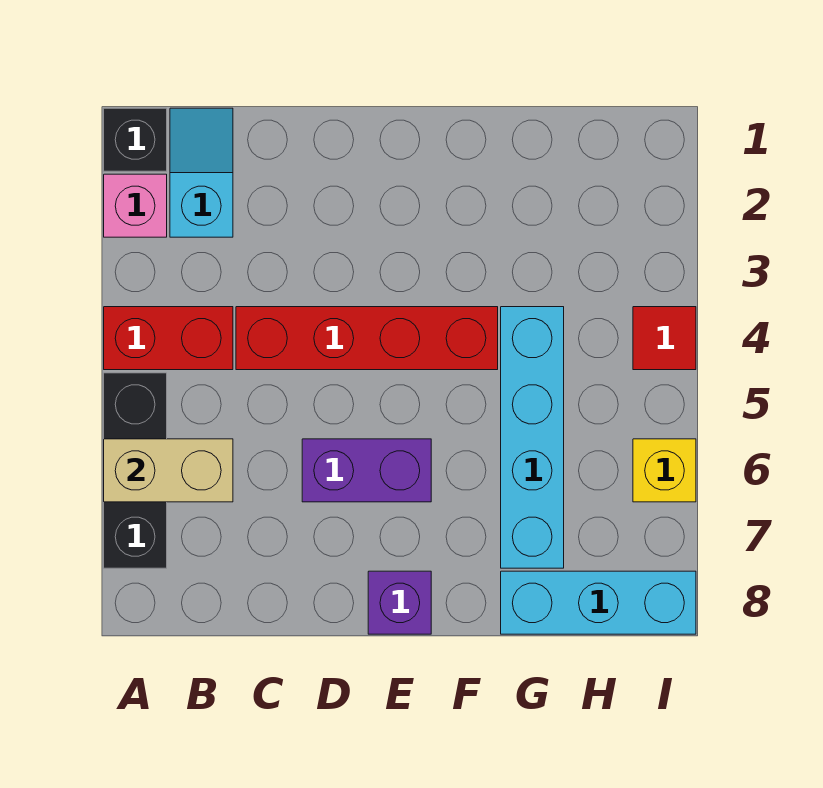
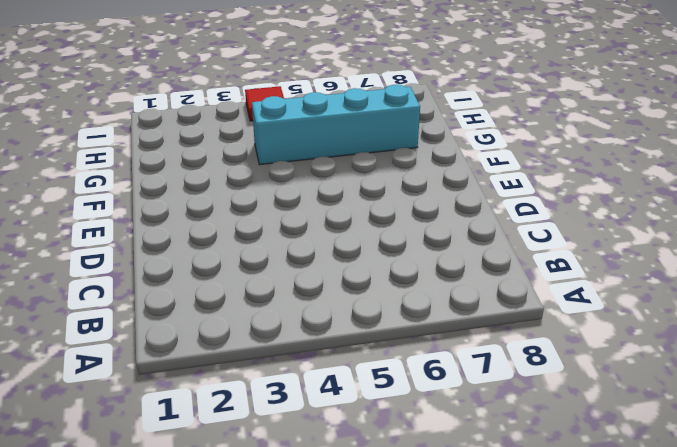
none -> black brick A1 level 1
none -> pink brick A2 level 1
none -> red brick A4:B4 level 1

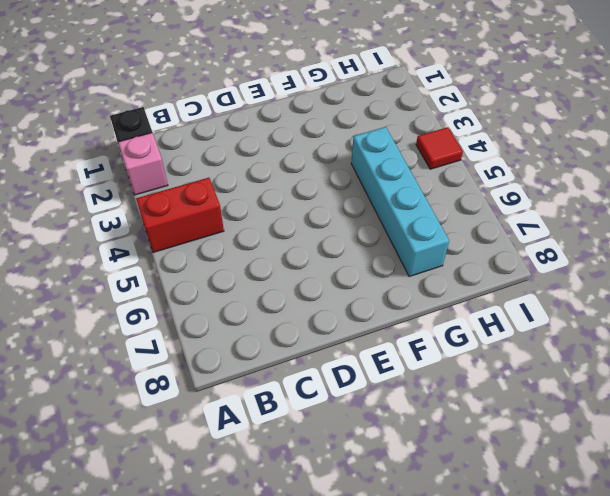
none -> black brick A5:A7 level 1
none -> cyan slope B1:B2 level 1 top 2
none -> red brick C4:F4 level 1

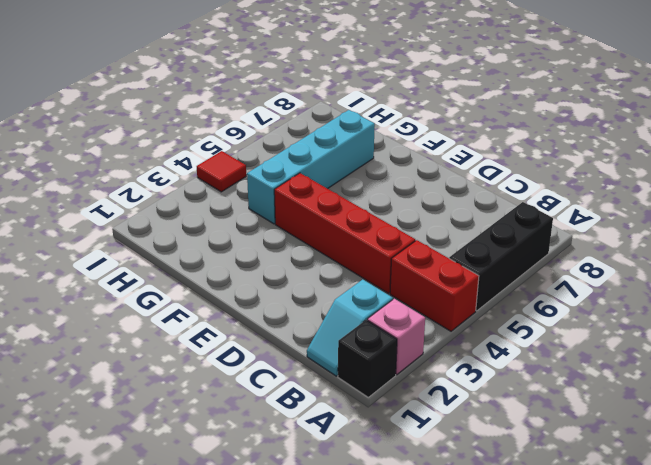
none -> purple brick D6:E6 level 1
none -> purple brick E8 level 1
none -> cyan brick G8:I8 level 1

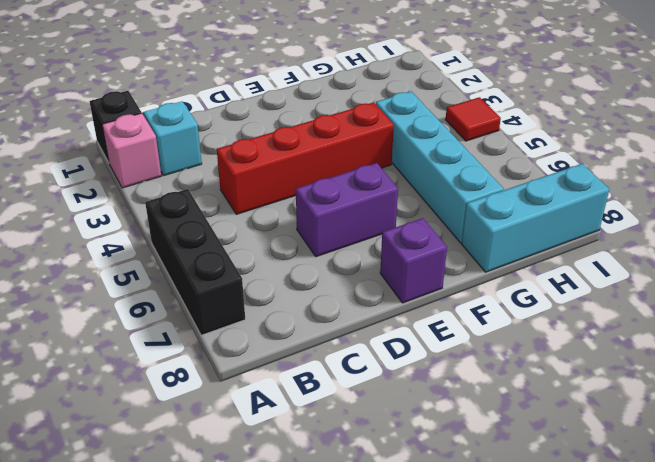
none -> red brick A4:B4 level 1
none -> yellow brick I6 level 1
none -> tan brick A6:B6 level 2

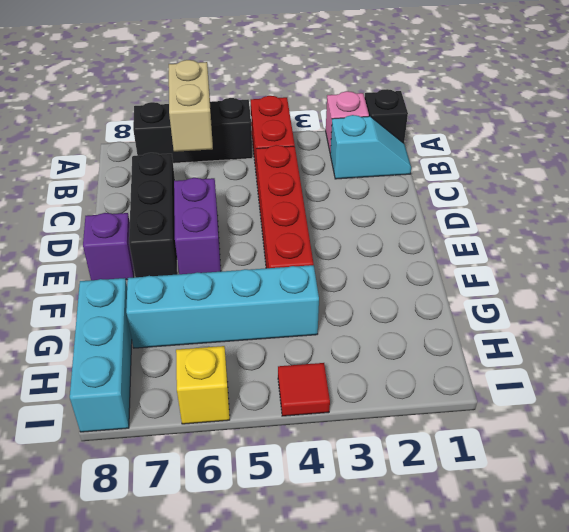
black brick C7:E7 level 1 -> none

